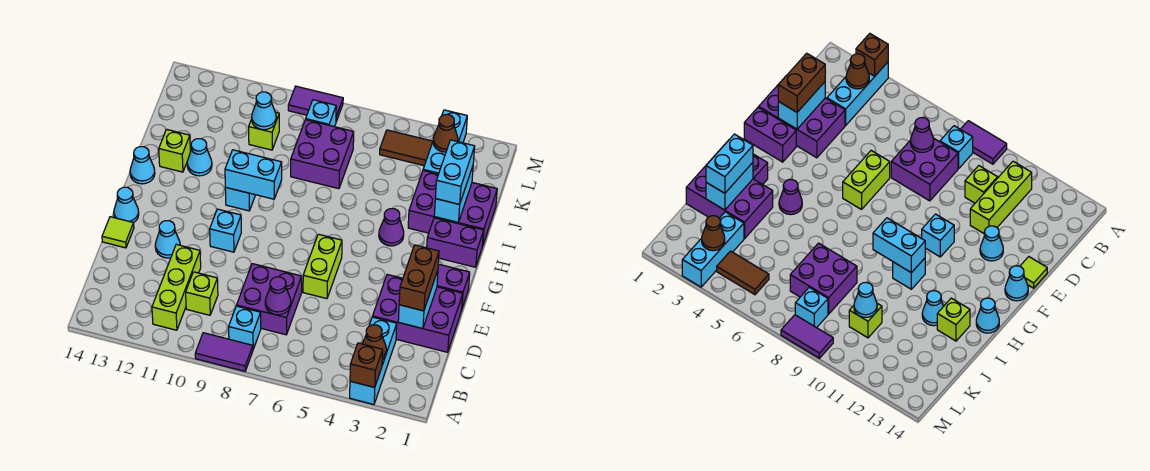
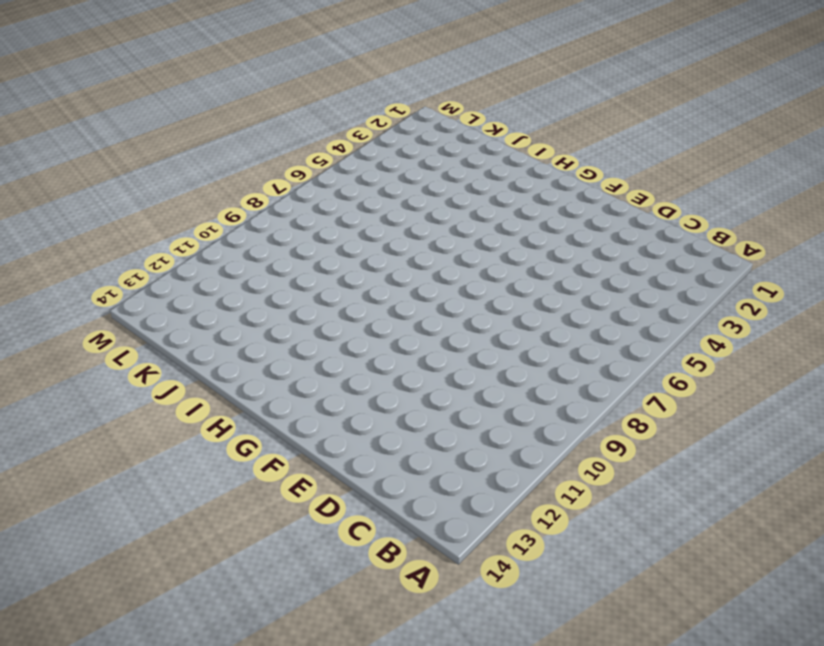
none -> cyan brick A3:C3 level 1
none -> purple tile A8:A9 level 1
none -> cyan brick B8 level 1
none -> lime brick B11:D11 level 1

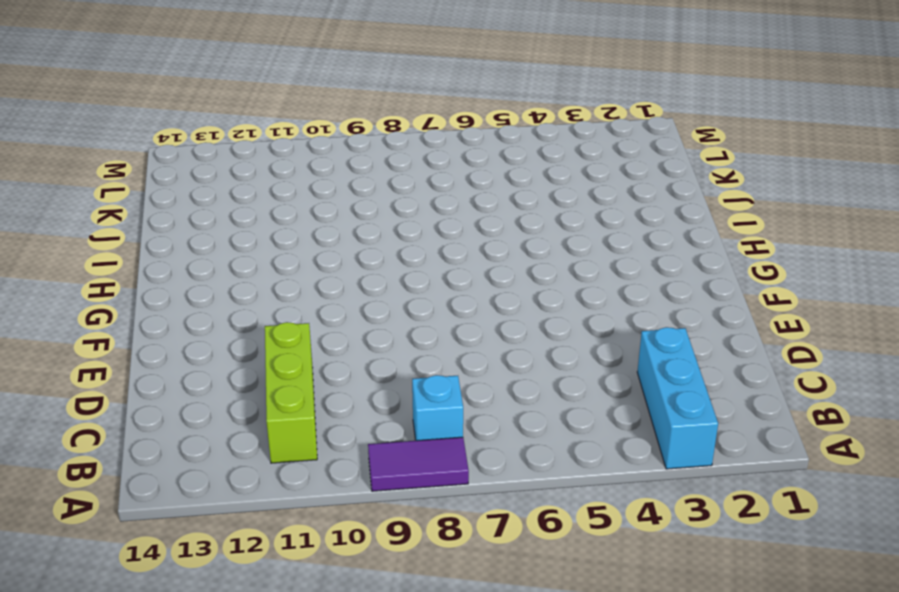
none -> purple brick C7:D8 level 1
none -> lime brick C10 level 1
none -> purple brick D1:E3 level 1
none -> lime brick E6:F6 level 1

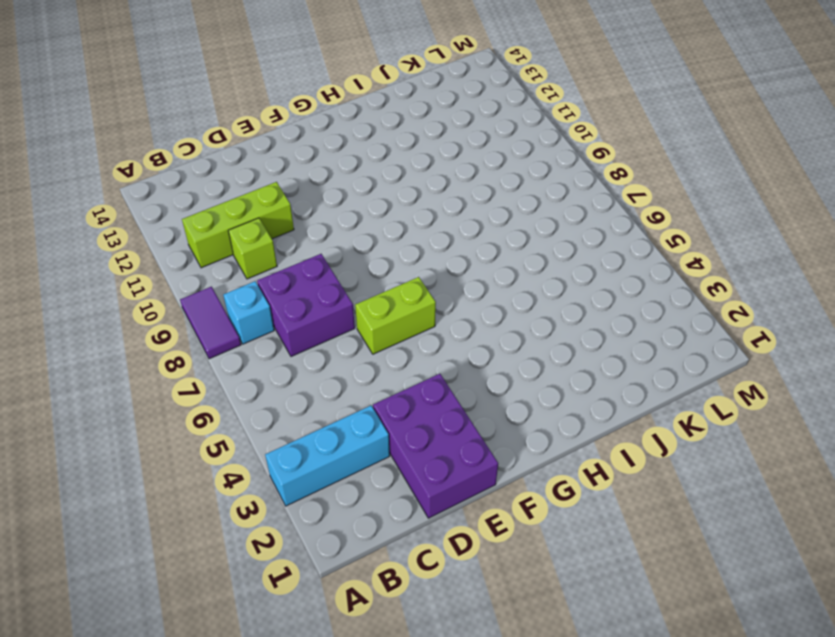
none -> cyan cone E12 level 1
none -> lime tile E14 level 1
none -> purple brick F1:F2 level 1
none -> cyan brick F10 level 1

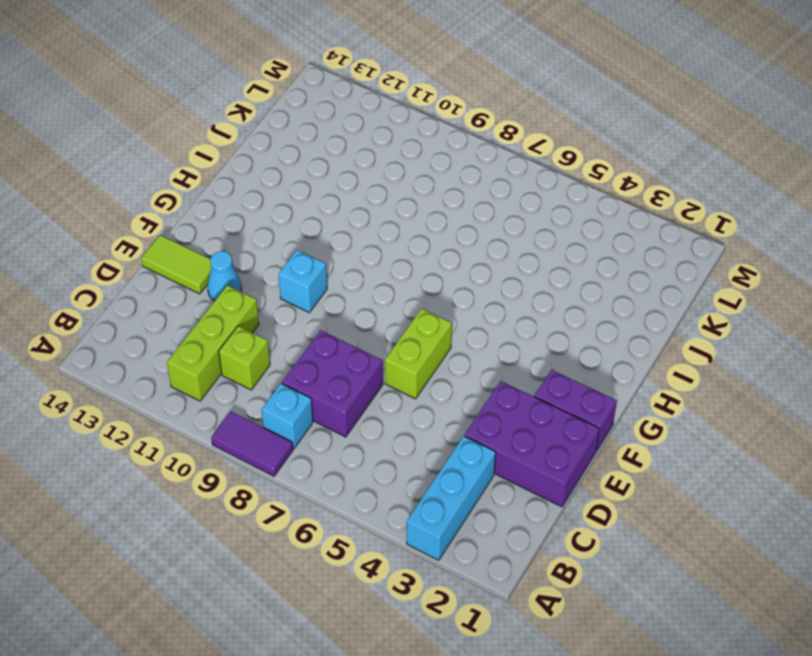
lime tile E13:E14 level 1 -> lime tile E14 level 1
none -> cyan cone F14 level 1
none -> purple brick H1:H2 level 1
none -> purple cone H4 level 1
none -> cyan brick H10 level 1

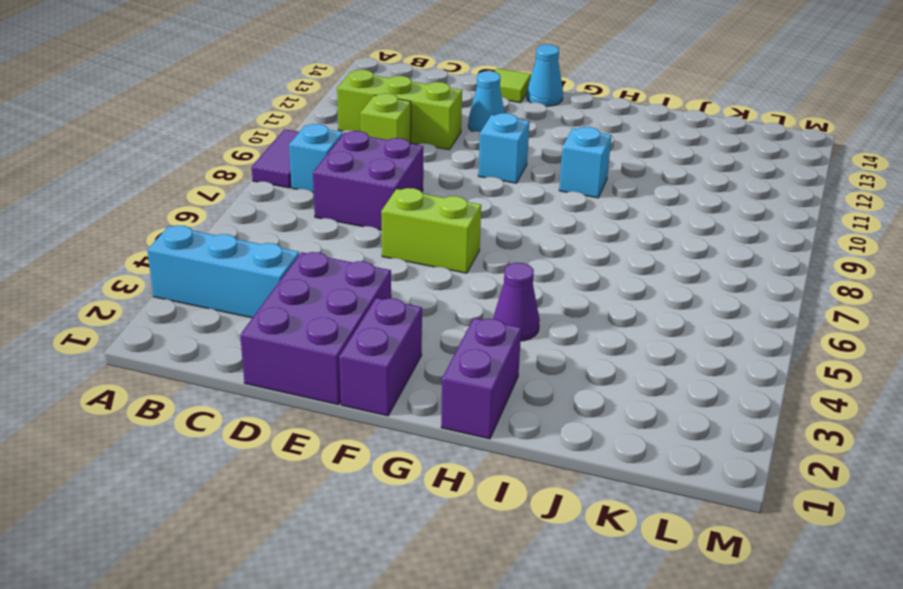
none -> cyan cone H14 level 1
none -> purple brick I1:J3 level 1
none -> cyan cone I12 level 1
none -> lime brick I13 level 1

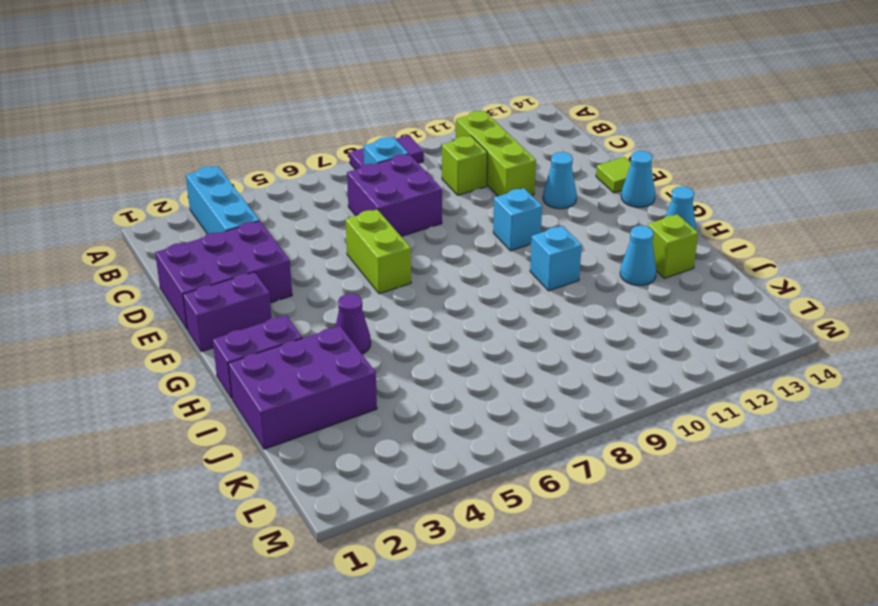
none -> purple brick J7:K8 level 1
none -> cyan brick K3:M3 level 1
none -> lime brick K10 level 1
none -> brown tile L4:L5 level 1

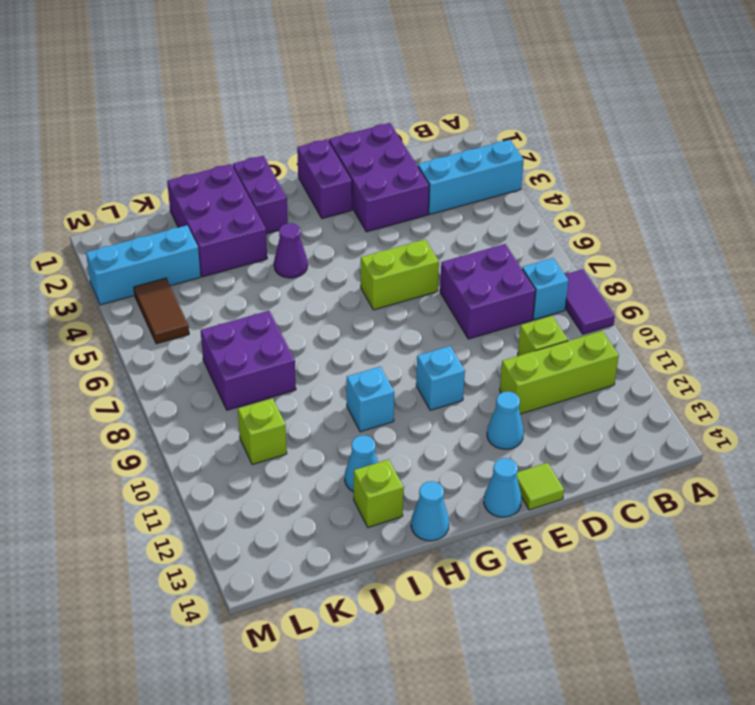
none -> cyan brick L8 level 1
none -> purple tile M8:M9 level 1
none -> brown brick A3 level 2
none -> brown cone B3 level 2

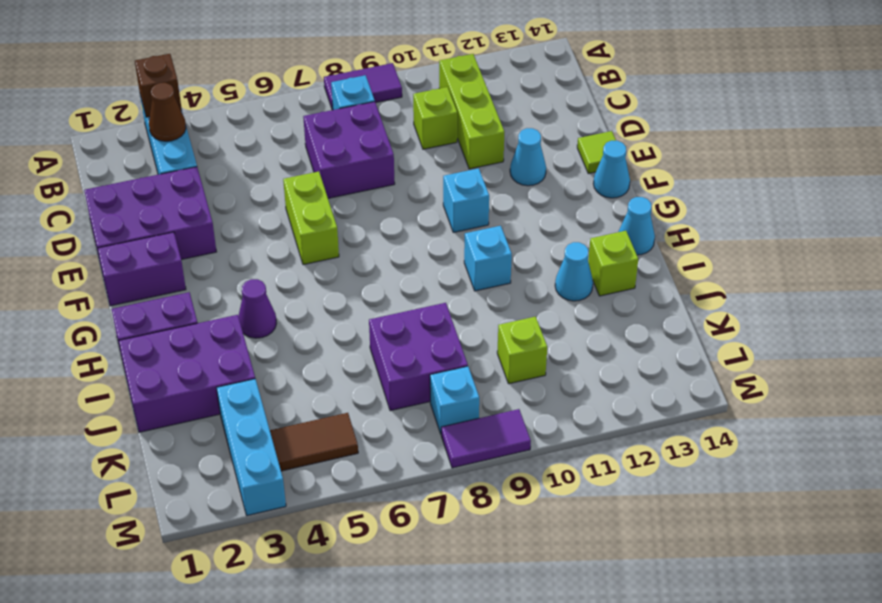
none -> purple cone C7 level 2
none -> cyan brick D2:E2 level 2
none -> cyan brick H9:H10 level 2
none -> cyan brick I2:J2 level 2

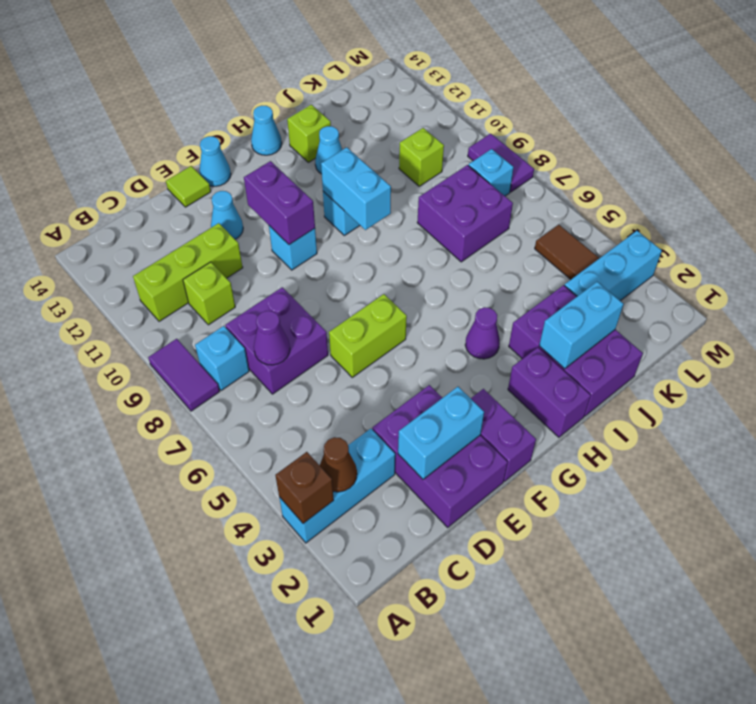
purple brick F10:F11 level 2 -> none
none -> cyan cone K10 level 2
none -> brown cone L3 level 2
none -> brown brick D2:E2 level 3
none -> cyan brick I2:J2 level 3

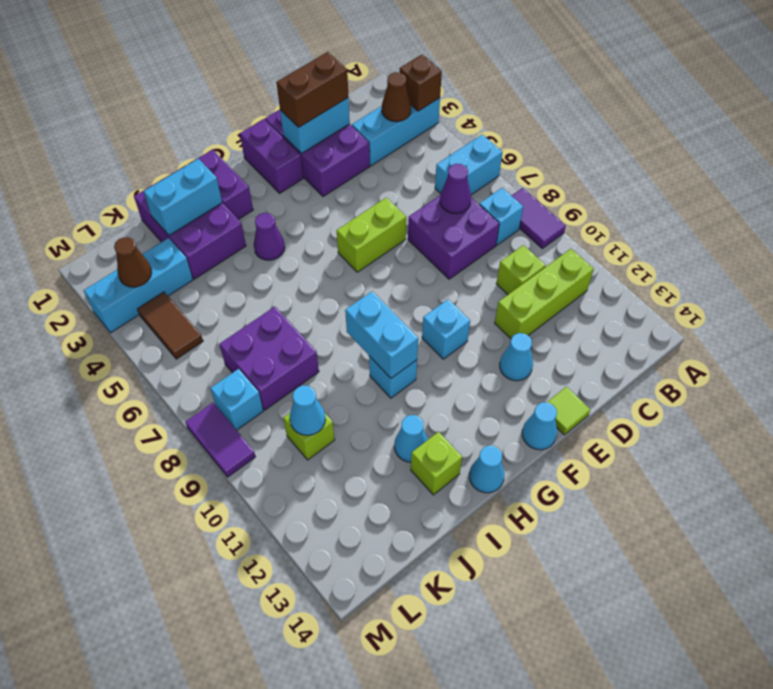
cyan brick A6:B6 level 1 -> cyan brick I2:J2 level 3

